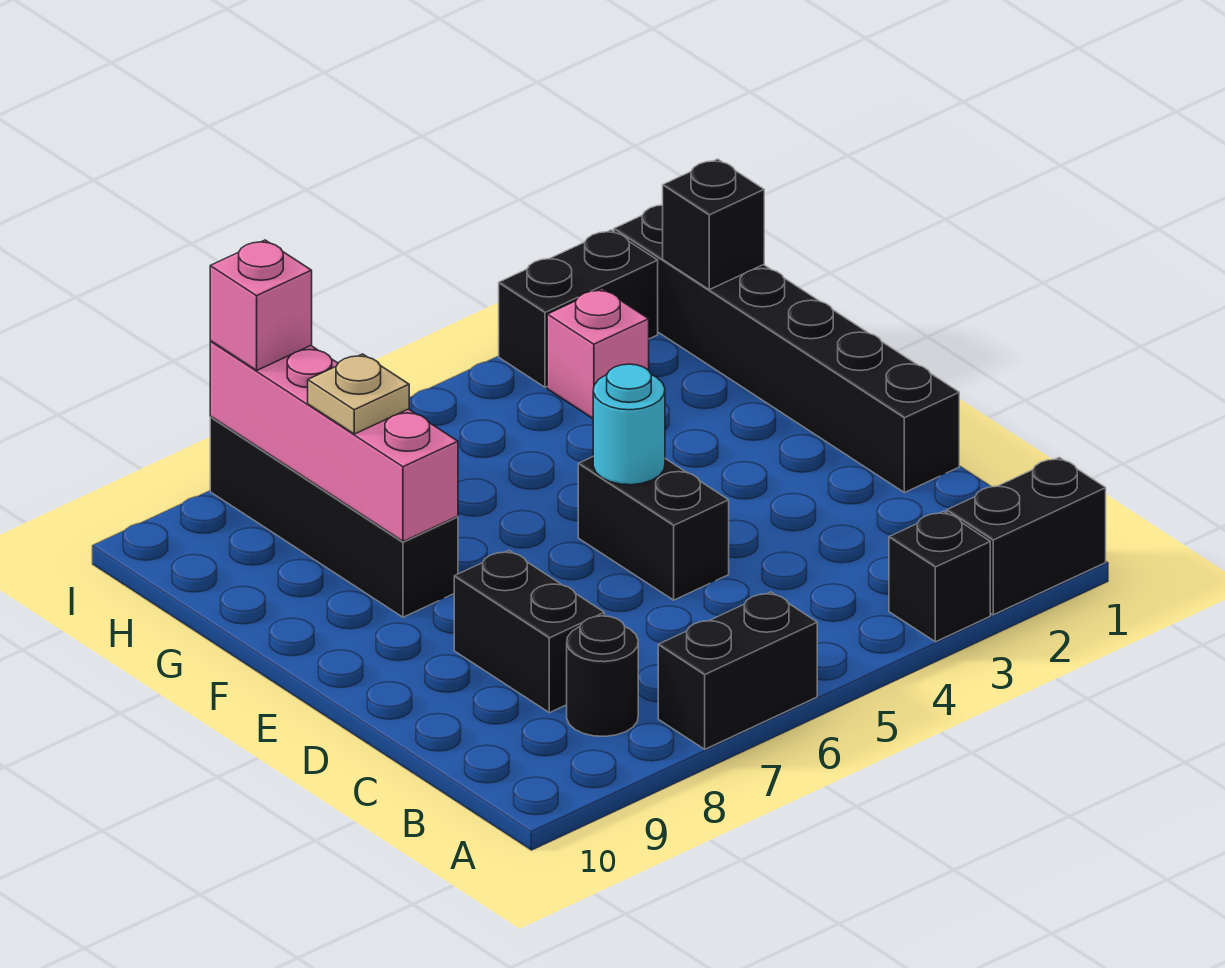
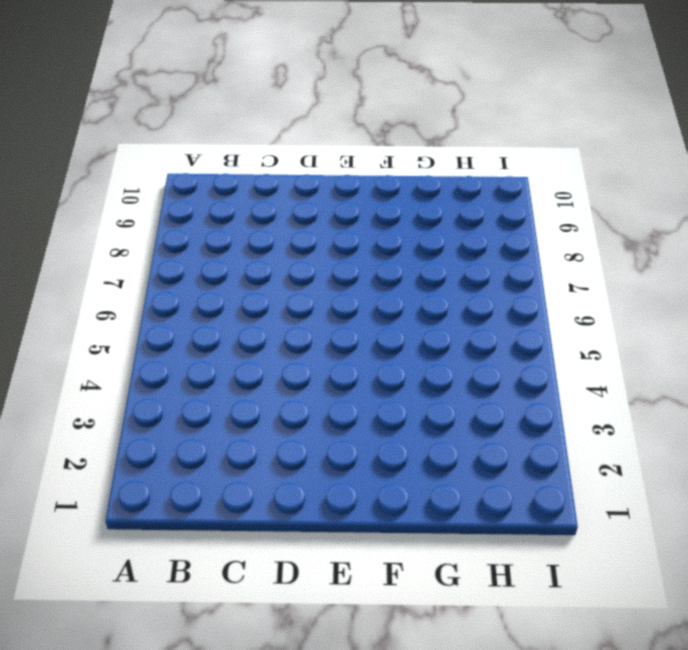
none -> black brick A1:A2 level 1
none -> black brick A3 level 1
none -> black brick A6:A7 level 1

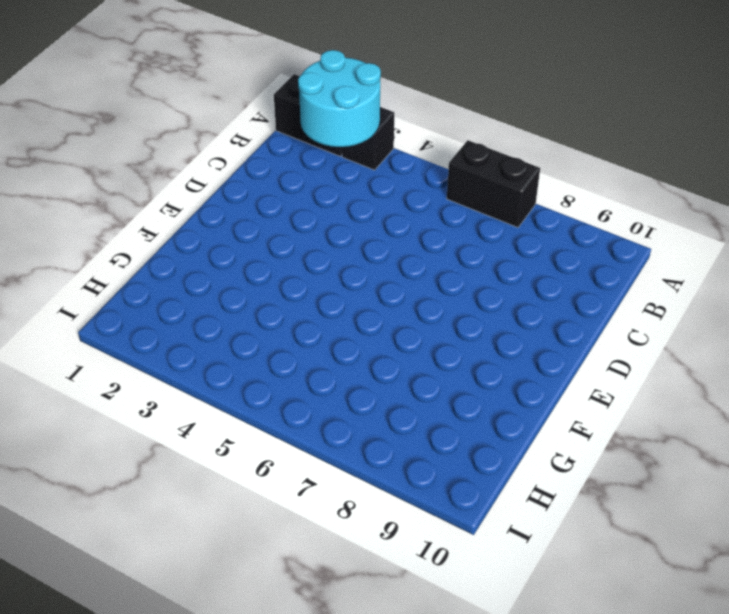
cyan round brick A2:B3 level 2 -> none
none -> black round brick B8 level 1
none -> black brick C8:D8 level 1
none -> black brick D1:I1 level 1

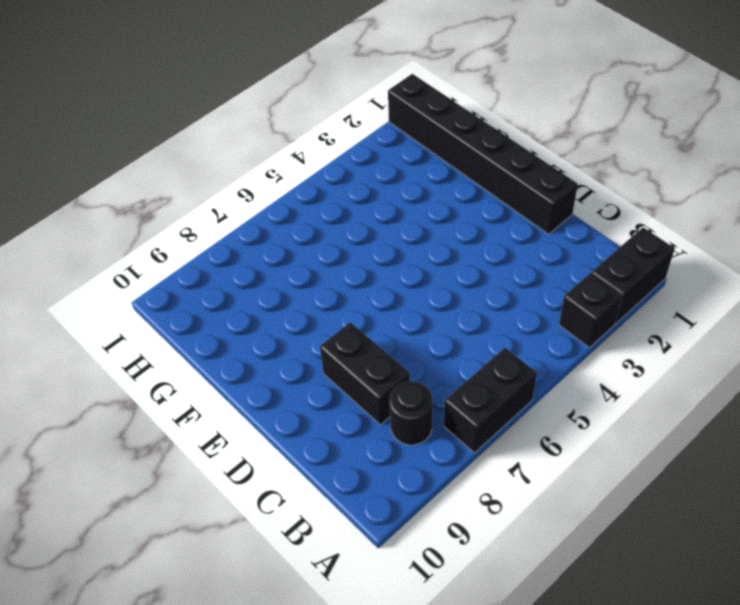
none -> black brick D5:E5 level 1
none -> black brick F8:I8 level 1
none -> pink brick H3 level 1

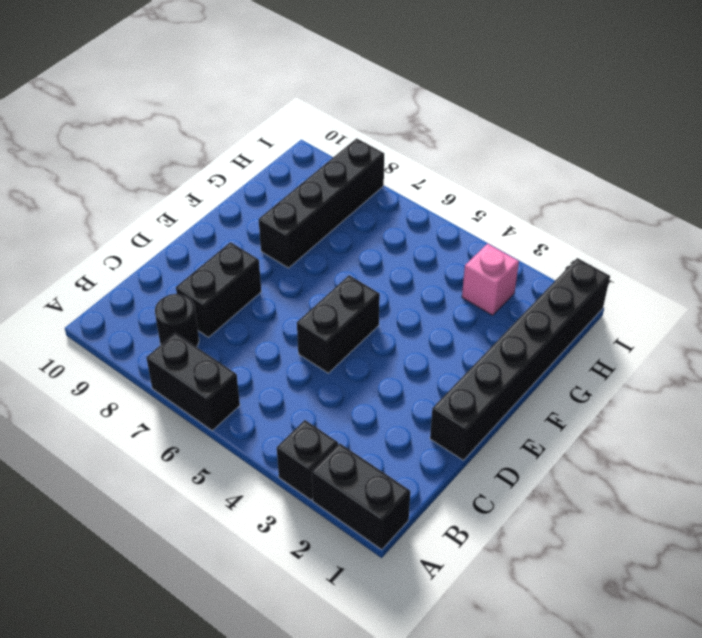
none -> black brick I2:I3 level 1
none -> cyan round brick E5 level 2
none -> pink brick F8:I8 level 2

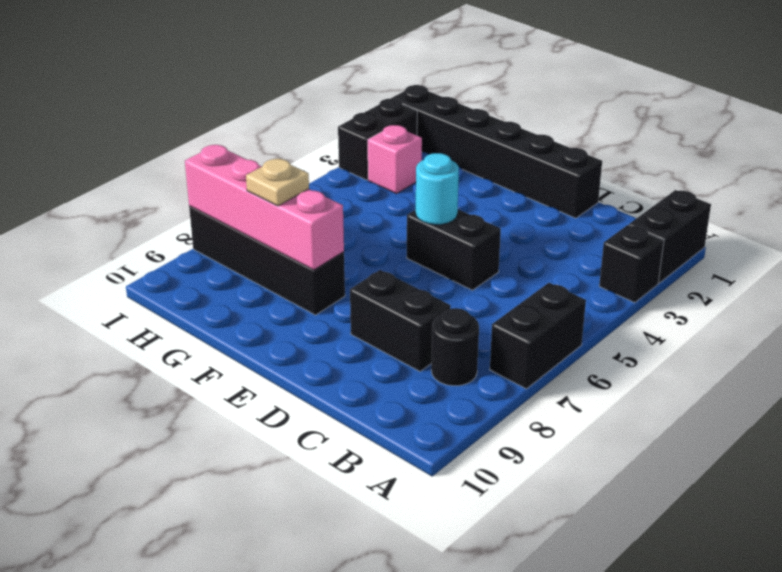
none -> black brick H1 level 2
none -> pink brick I8 level 3

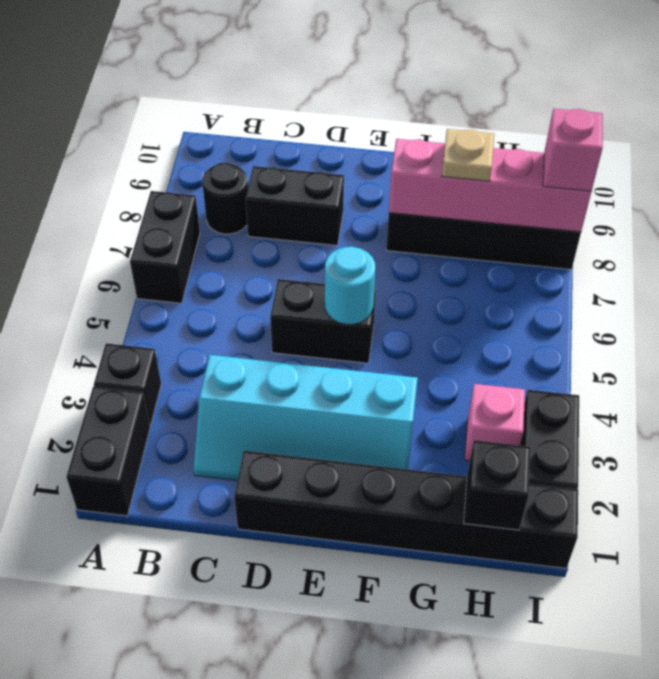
cyan slope C2:F3 level 1 top 3 -> none

